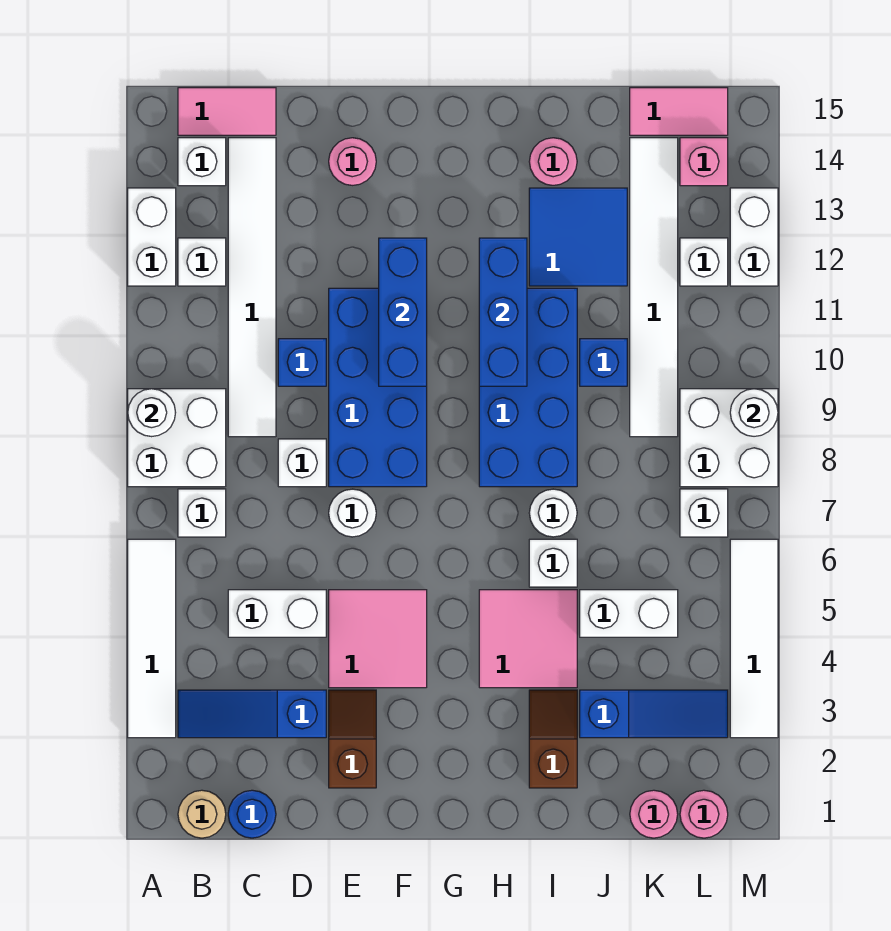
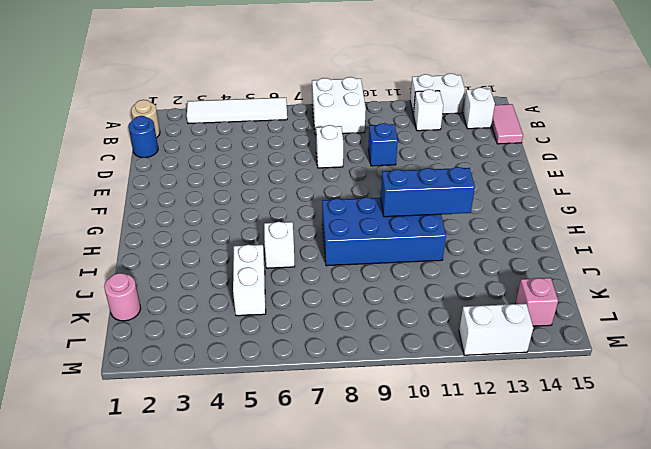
none -> blue slope B3:D3 level 1 top D
none -> white brick B7 level 1
none -> white brick C5:D5 level 1
none -> white tile C9:C14 level 1

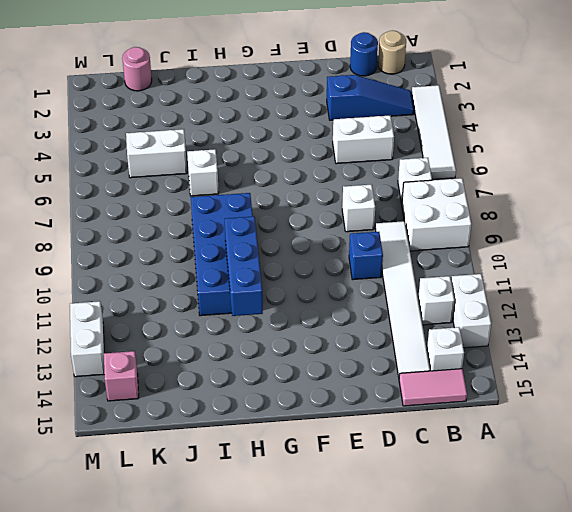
none -> brown slope E2:E3 level 1 top 2
none -> pink tile E4:F5 level 1
none -> white round brick E7 level 1
none -> blue brick E8:F11 level 1

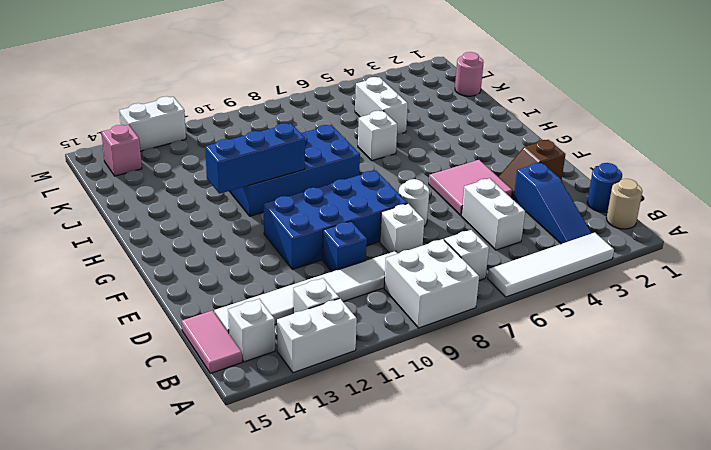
none -> pink round brick E14 level 1
none -> pink tile H4:I5 level 1
none -> brown slope I2:I3 level 1 top 2
none -> white round brick I7 level 1

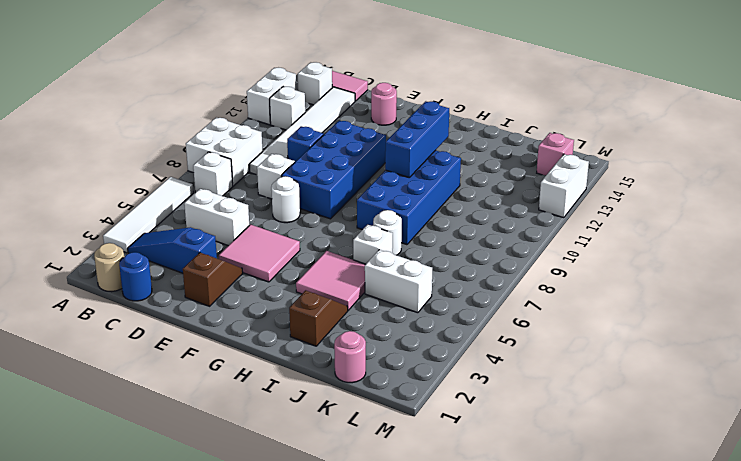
none -> blue tile I12:J13 level 1
none -> pink round brick I14 level 1
none -> blue slope J3:L3 level 1 top J
none -> blue brick J10 level 1

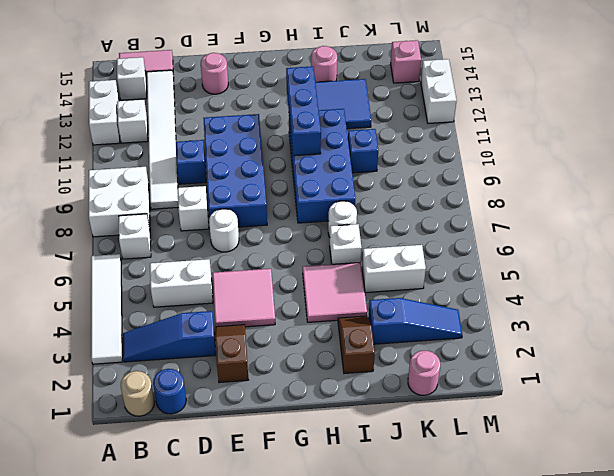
none -> white tile K9:K14 level 1
none -> pink tile K15:L15 level 1
none -> pink round brick L1 level 1
none -> white brick L7 level 1

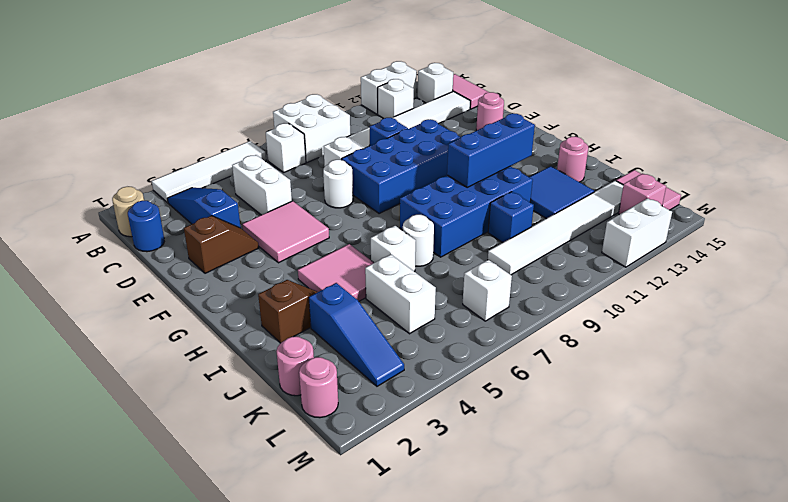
none -> white brick L8:M9 level 1
none -> white brick L12 level 1
none -> white tile M3:M6 level 1
none -> white round brick A9 level 2

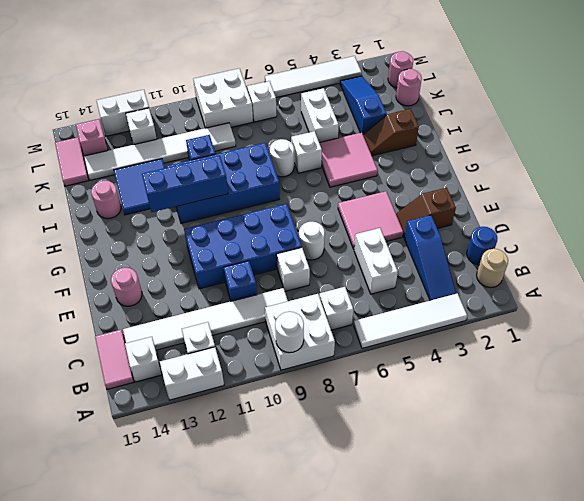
none -> blue brick F10:F12 level 2
none -> white round brick M9 level 2

